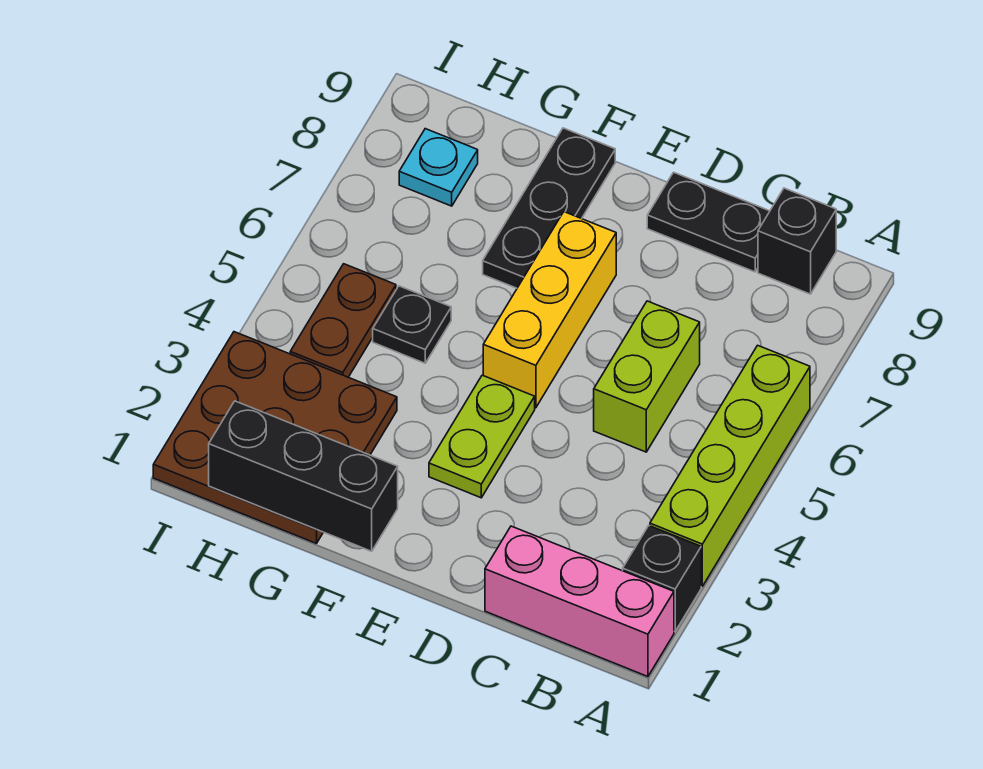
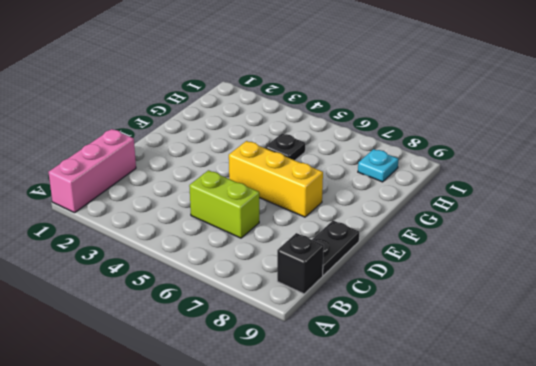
none -> black brick A2 level 1
none -> lime brick A3:A6 level 1
none -> lime plate E3:E4 level 1

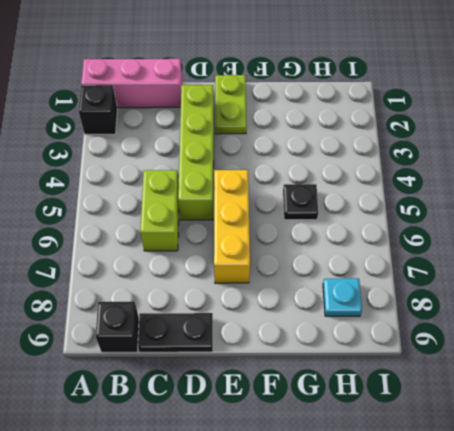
lime brick D2:D5 level 1 -> lime brick A3:A6 level 1
lime plate E1:E2 level 1 -> lime plate E3:E4 level 1
none -> black plate F7:F9 level 1
none -> brown plate G1:I3 level 1
none -> brown plate H4:H5 level 1

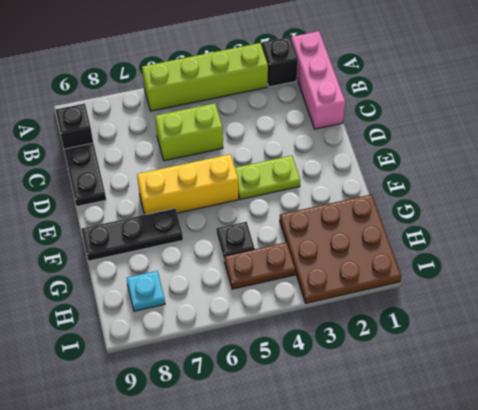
none -> black brick F1:H1 level 2

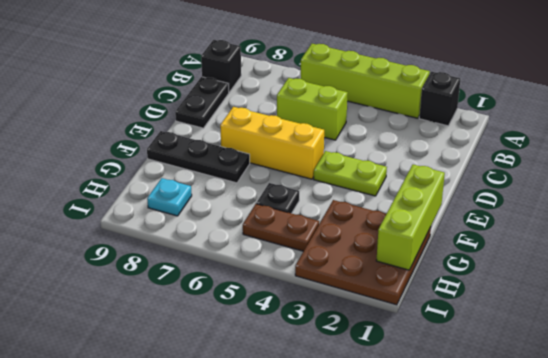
lime brick F1:H1 level 2 -> black brick F1:H1 level 2
none -> pink brick A1:C1 level 1

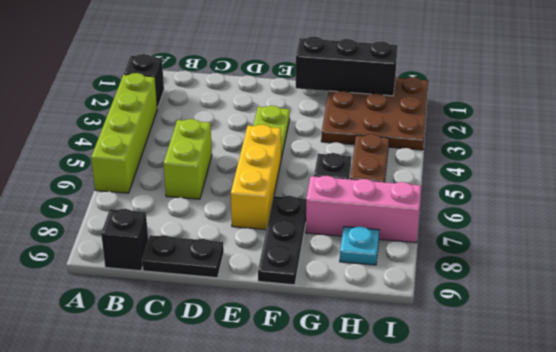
pink brick G7:I7 level 1 -> pink brick A1:C1 level 1

